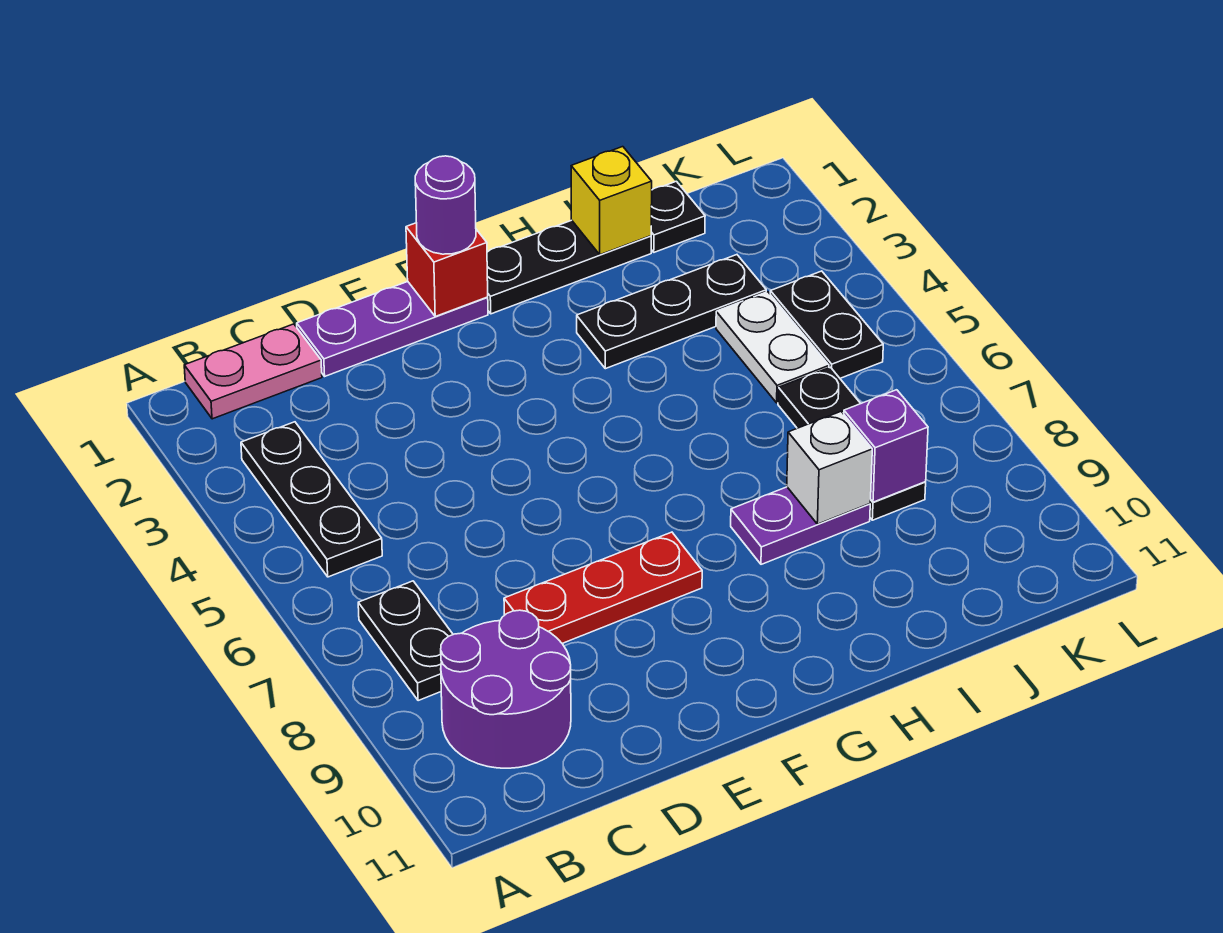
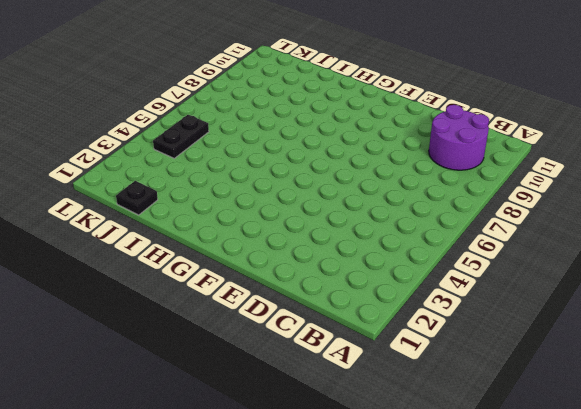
none -> pink plate B1:C1 level 1
none -> black plate B3:B5 level 1
none -> black plate B7:B8 level 1

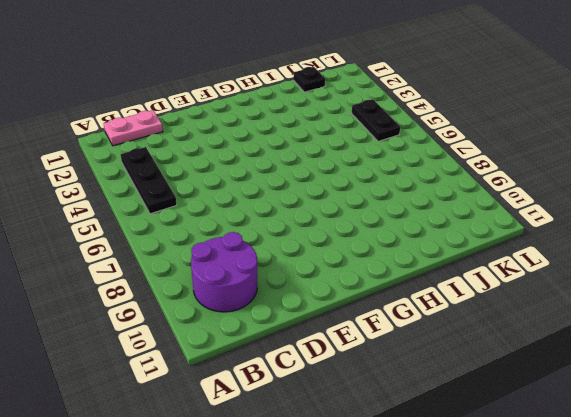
none -> black plate B7:B8 level 1
none -> purple plate D1:F1 level 1
none -> red plate D8:F8 level 1

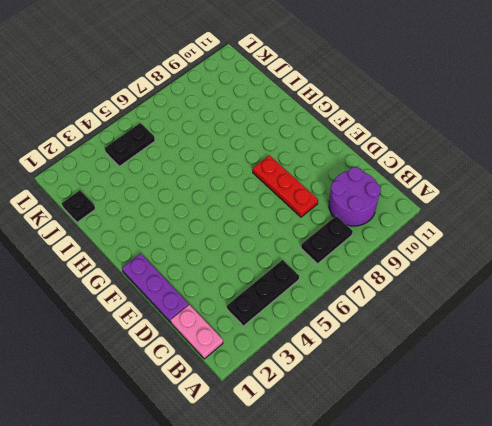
none -> black plate G1:I1 level 1
none -> black plate H3:J3 level 1
none -> purple plate H8:I8 level 1

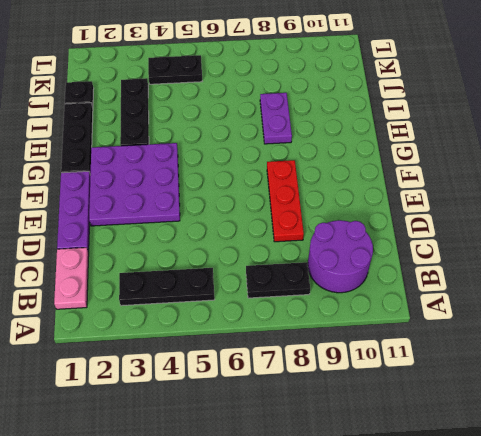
purple plate E2:G4 level 1 -> none
none -> white plate J4:J5 level 1
none -> black plate J6:J8 level 1
none -> red brick F1 level 2

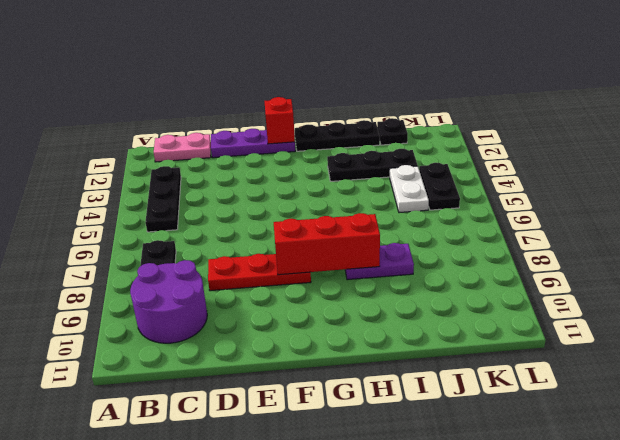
red brick F8:H8 level 2 -> none
none -> black plate J6:J8 level 1
none -> yellow brick I1 level 2
none -> white brick I8 level 2

